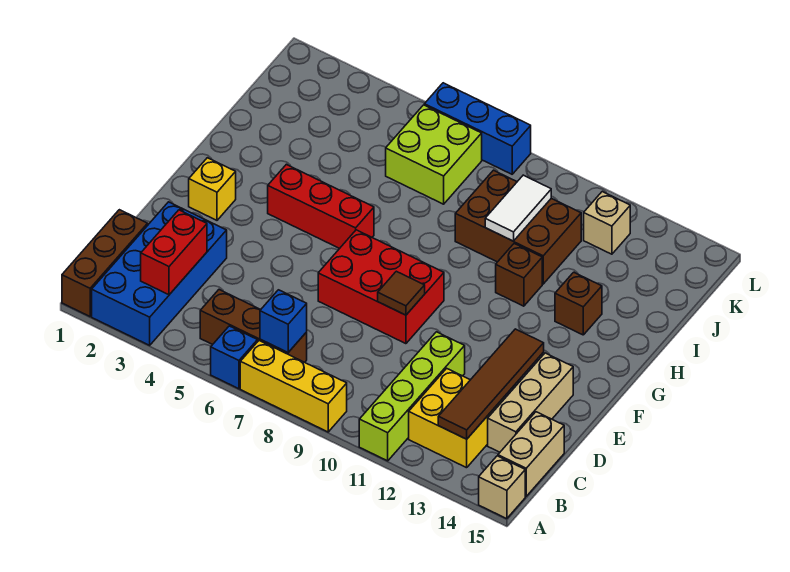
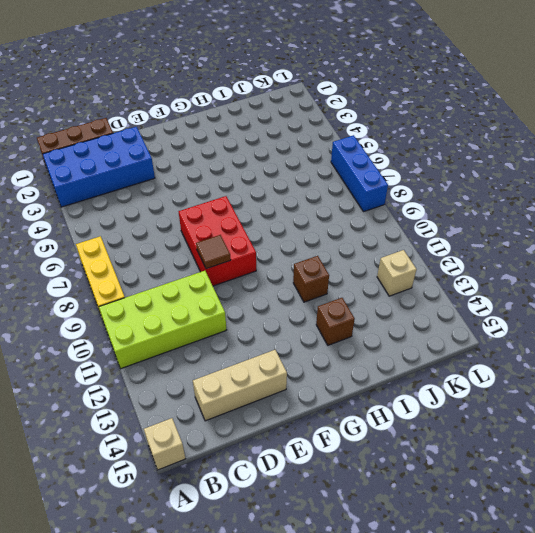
lime brick A10:D11 level 1 -> lime brick A11:D11 level 1
none -> blue brick A6 level 1
none -> brown brick B5:B7 level 1
none -> yellow brick B12:C13 level 1

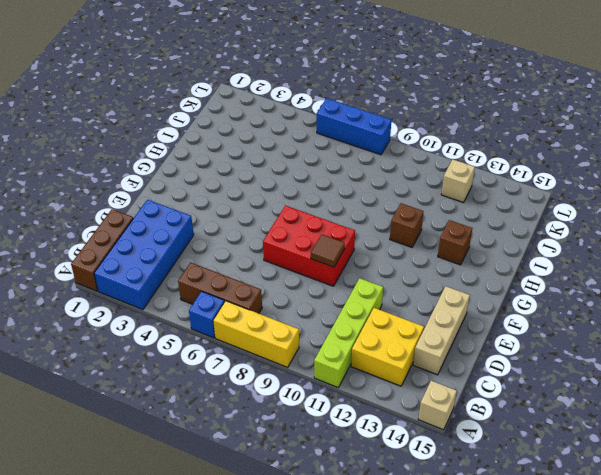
none -> tan brick B15:C15 level 1
none -> yellow brick F2 level 1
none -> red brick G4:G6 level 1

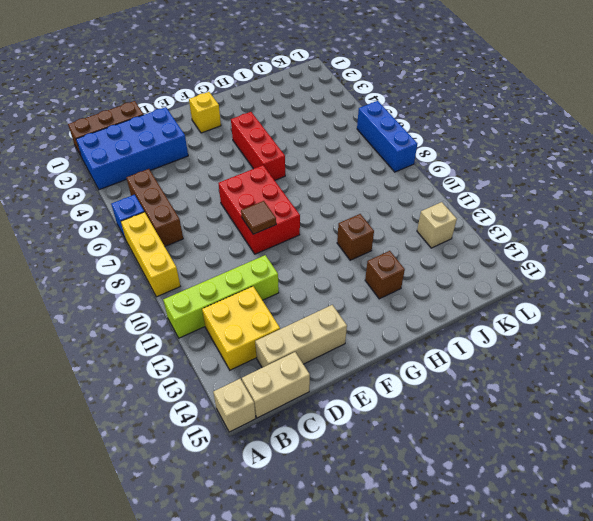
none -> brown brick I9:J11 level 1
none -> lime brick J6:K7 level 1
none -> red brick B3:C3 level 2

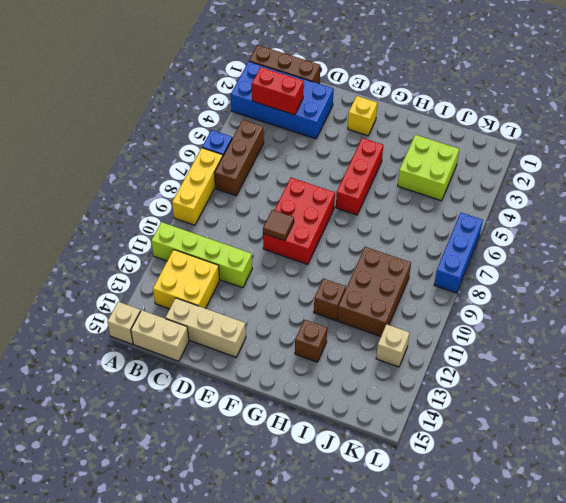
lime brick I3:J4 level 1 -> lime brick J6:K7 level 1
none -> blue brick B7 level 2
none -> brown tile B13:E13 level 2
none -> white tile I10:J10 level 2

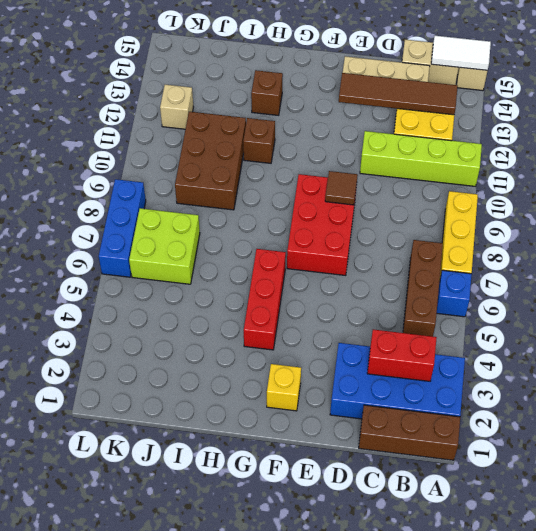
white tile A15:B15 level 2 -> white tile I10:J10 level 2
none -> blue brick B7 level 2

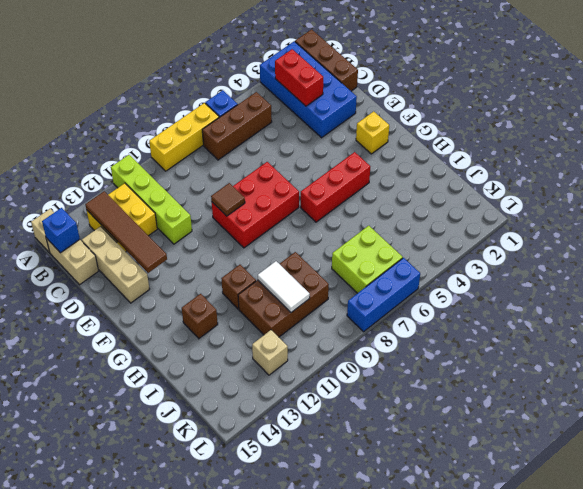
blue brick B15 level 2 -> blue brick B7 level 2

